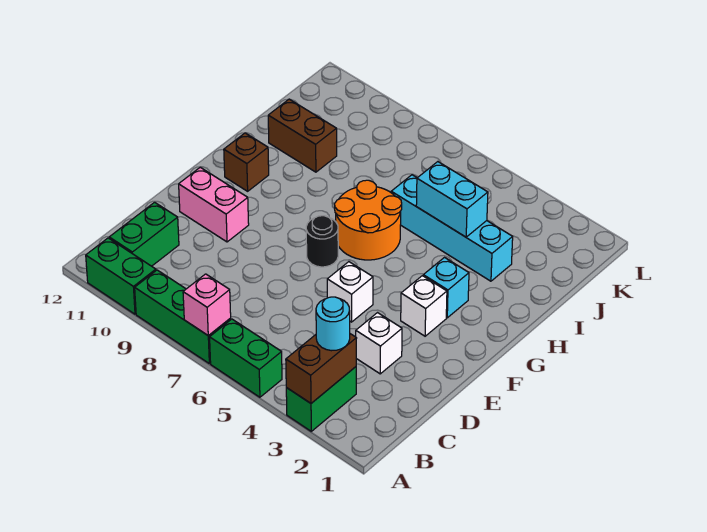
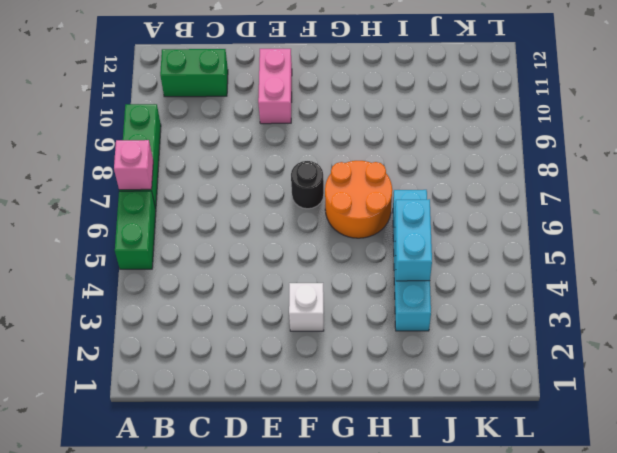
none -> green brick A3:B3 level 1
none -> green brick A10:A11 level 1
none -> white brick D3 level 1

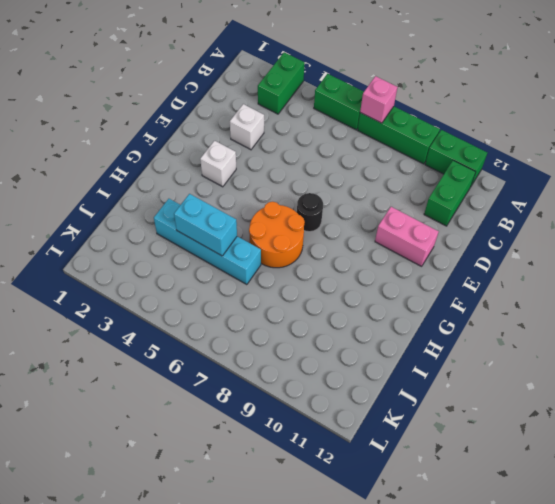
none -> white brick E5 level 1
none -> cyan brick G3 level 1
none -> brown brick G11 level 1

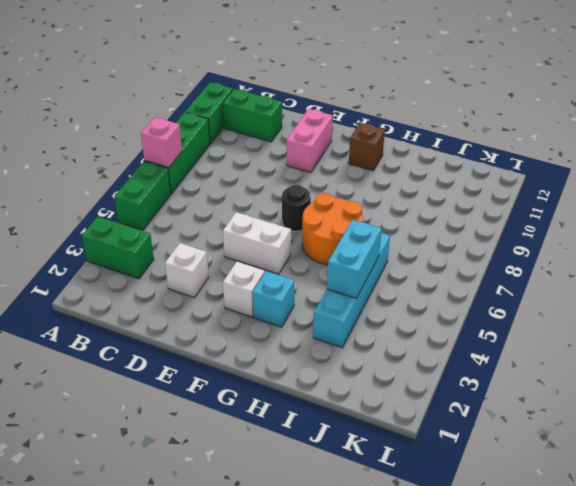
white brick E5:F5 level 1 -> white brick E5 level 1
none -> brown brick I10:I11 level 1
none -> brown brick A3:B3 level 2
none -> cyan round brick B3 level 3

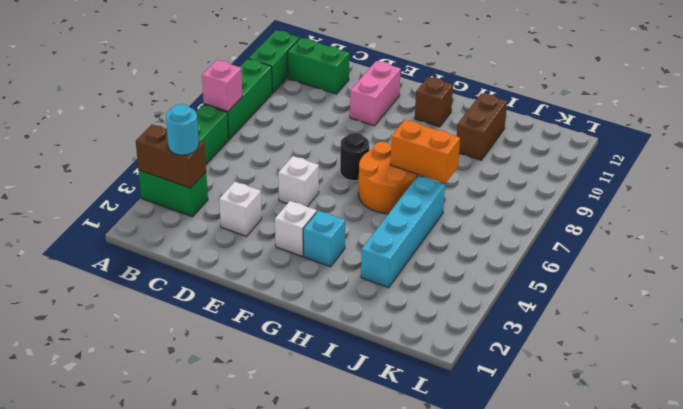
orange brick H7:I7 level 2 -> none
none -> cyan brick I4:I5 level 2

